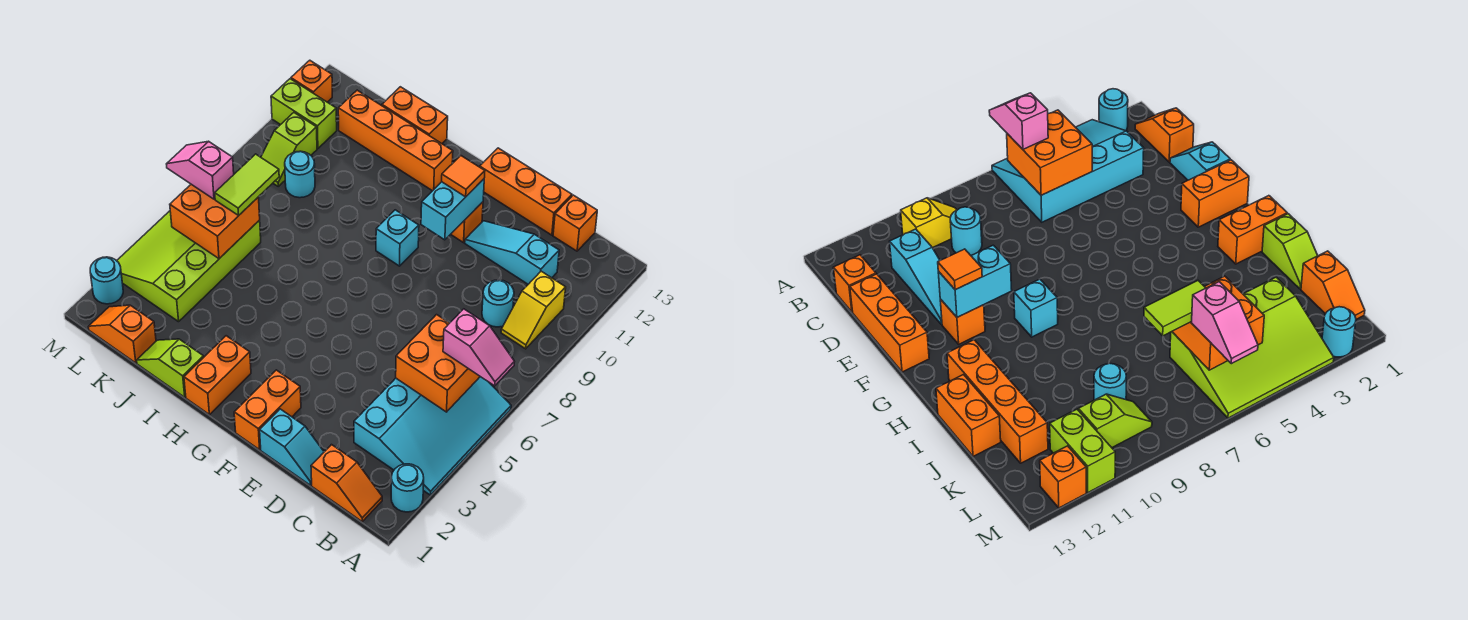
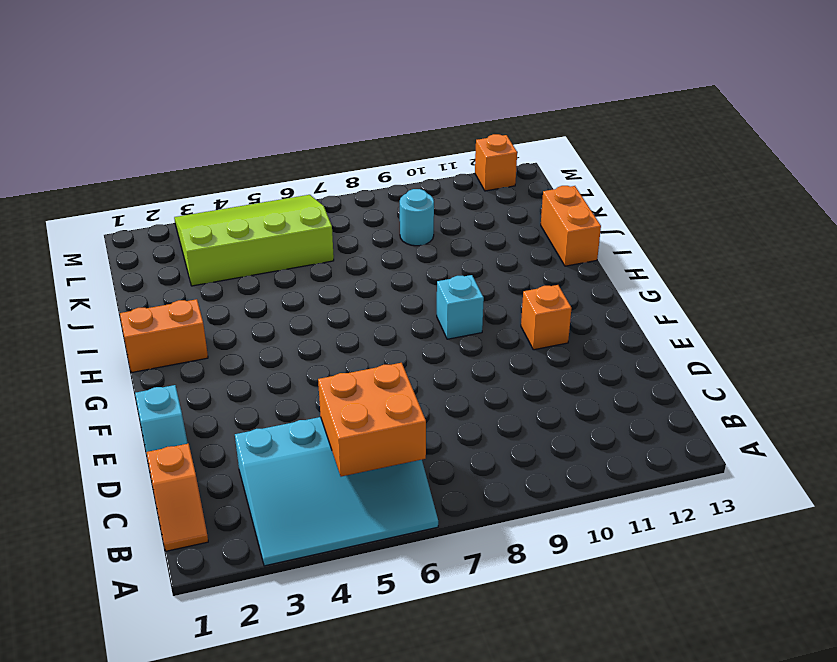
none -> cyan round brick A2 level 1
none -> yellow slope B9:B10 level 1 top 10
none -> cyan round brick C9 level 1
none -> cyan slope C11:E11 level 1 top C

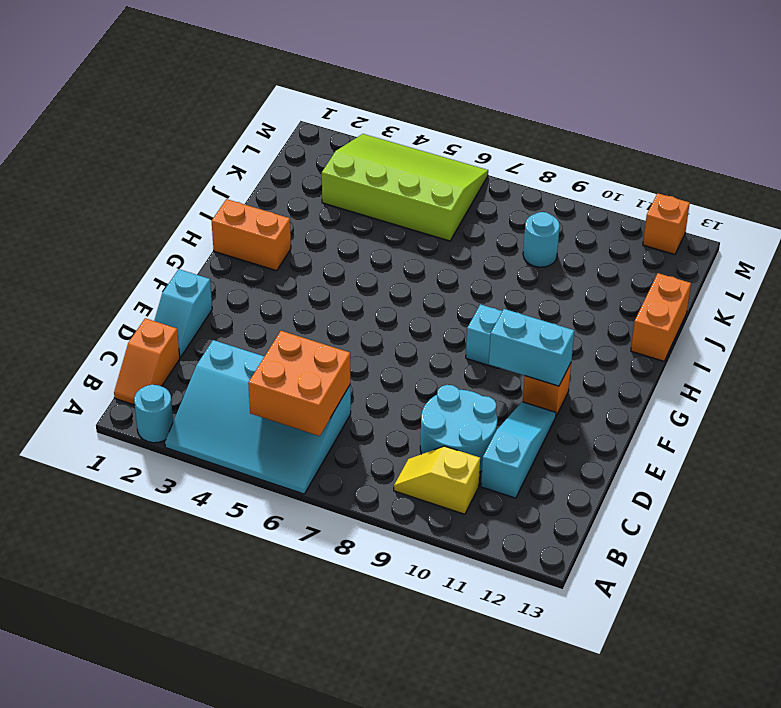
cyan round brick C9:D10 level 1 -> cyan round brick C9 level 1
none -> orange brick C13 level 1
none -> orange brick D13:F13 level 1
none -> orange brick F1:F2 level 1
none -> orange brick H12:K12 level 1

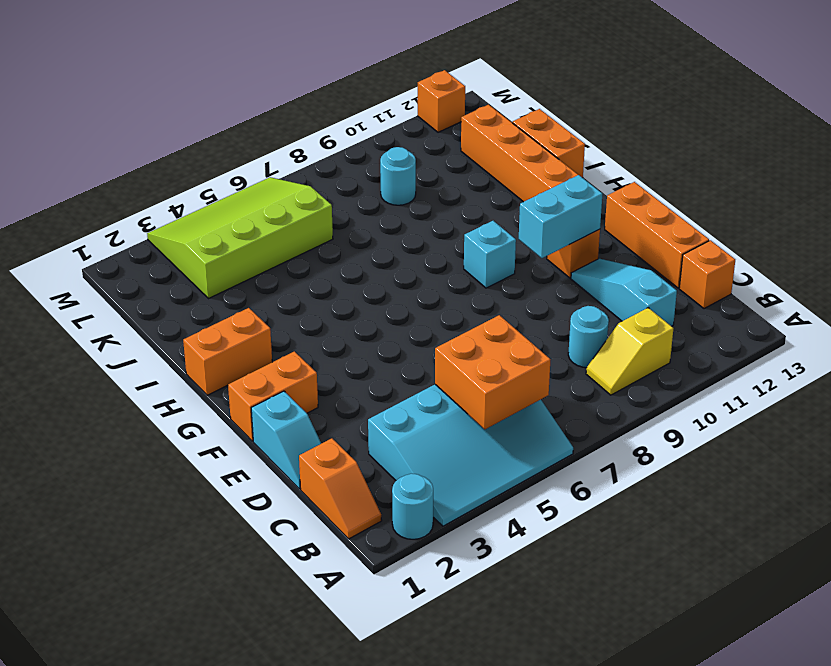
none -> lime slope I1:J1 level 1 top I
none -> orange slope K1:L1 level 1 top K
none -> lime slope L9:L10 level 1 top 10
none -> lime brick L11:M11 level 1

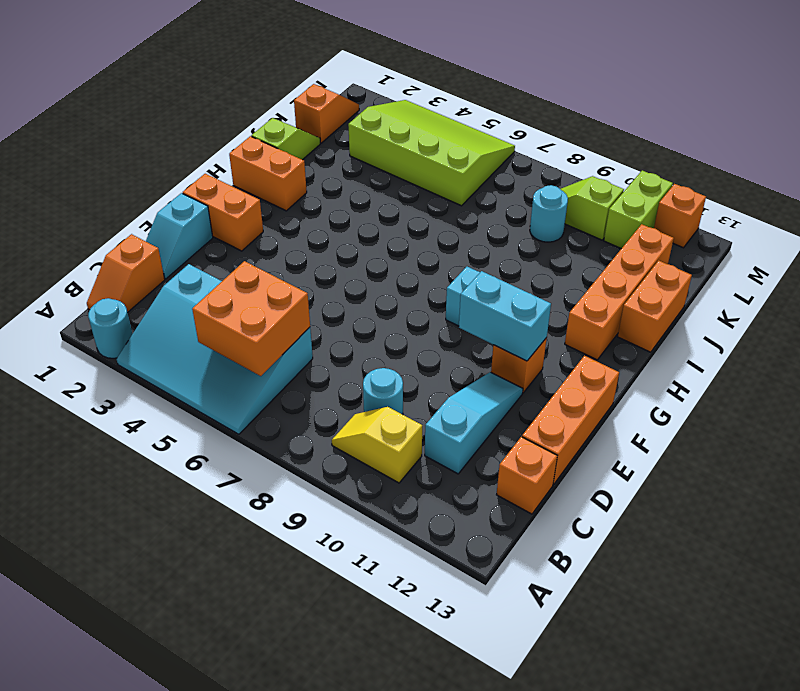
none -> cyan round brick M2 level 1
none -> orange brick K5:L6 level 2
none -> pink slope A6:B6 level 3 top B
none -> orange tile F11 level 3

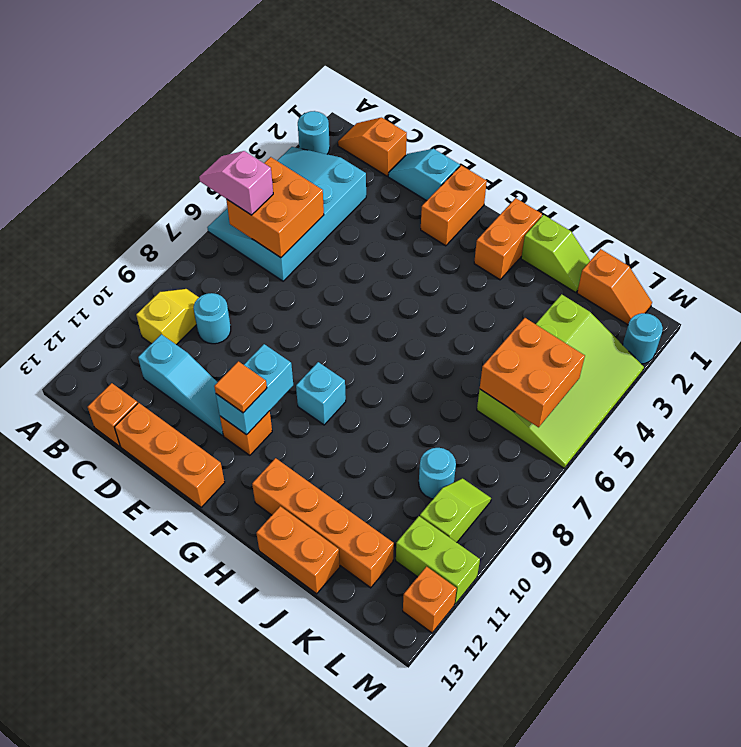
none -> lime tile K6:K7 level 3
none -> pink slope L6:M6 level 3 top L

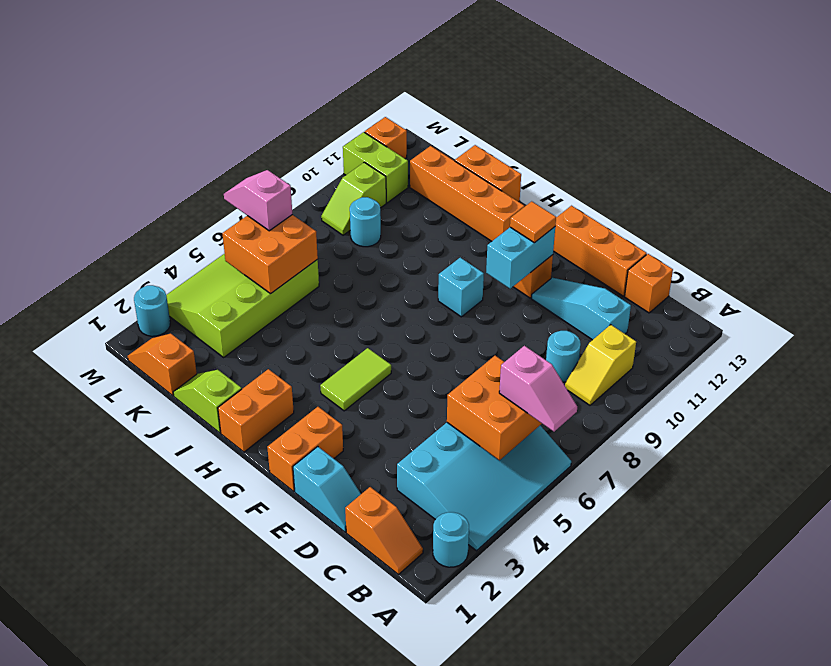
lime tile G4:G5 level 1 -> lime tile K6:K7 level 3

